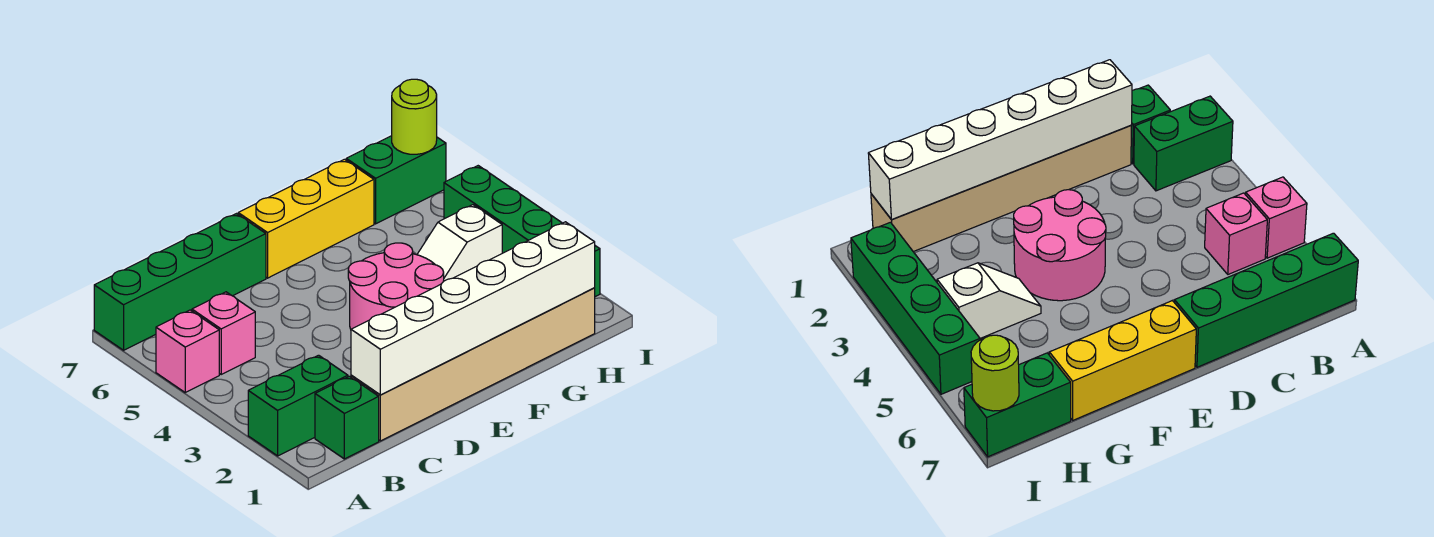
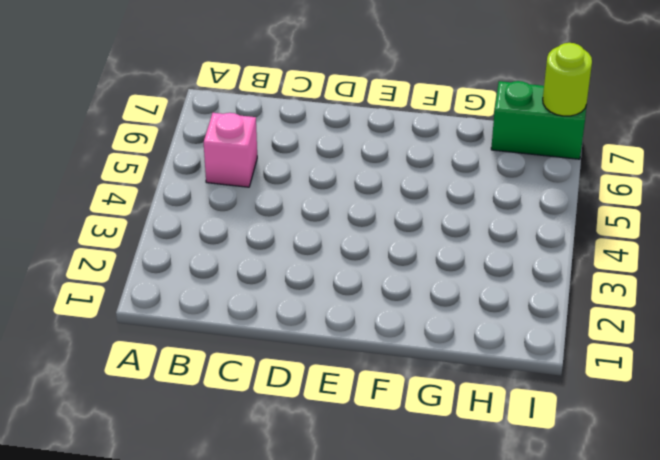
none -> green brick A2:B2 level 1
none -> pink brick A5 level 1
none -> green brick A7:D7 level 1

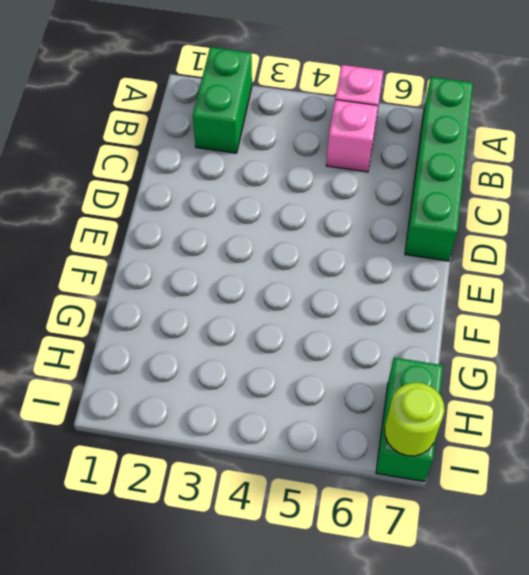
none -> green brick B1 level 1
none -> tan brick C1:H1 level 1
none -> pink round brick E3:F4 level 1

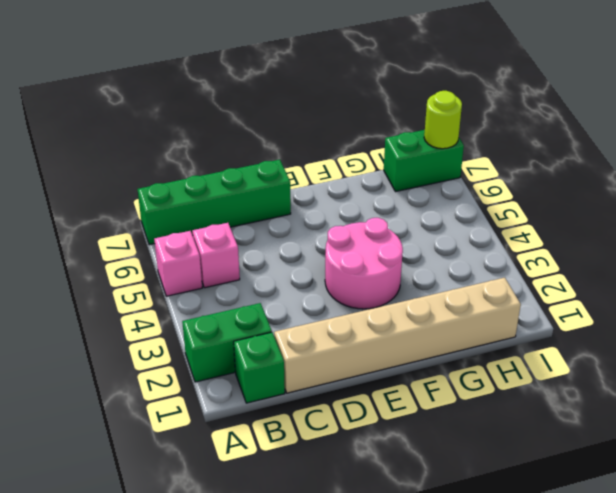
none -> yellow brick E7:G7 level 1
none -> white slope G4:H4 level 1 top H
none -> green brick I2:I5 level 1

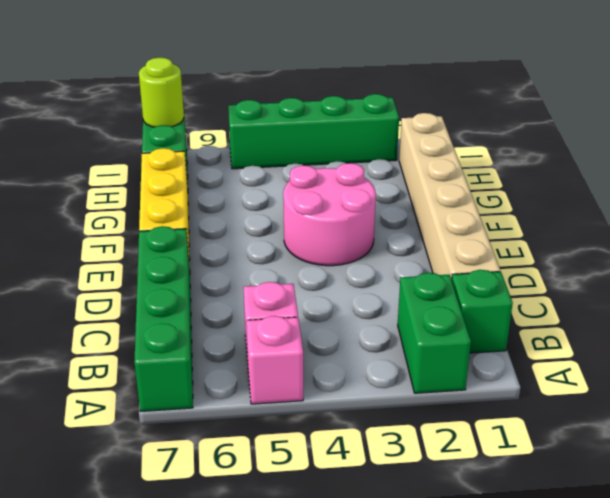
none -> white slope G4:H4 level 1 top H
none -> white brick C1:H1 level 2

